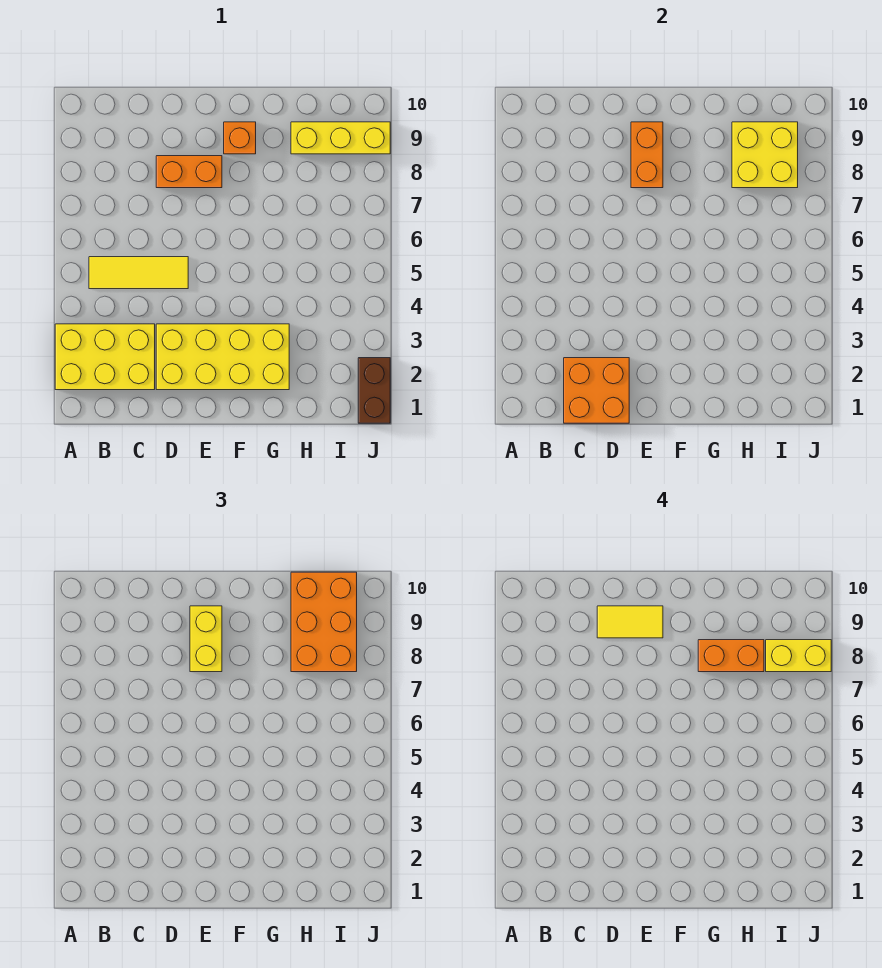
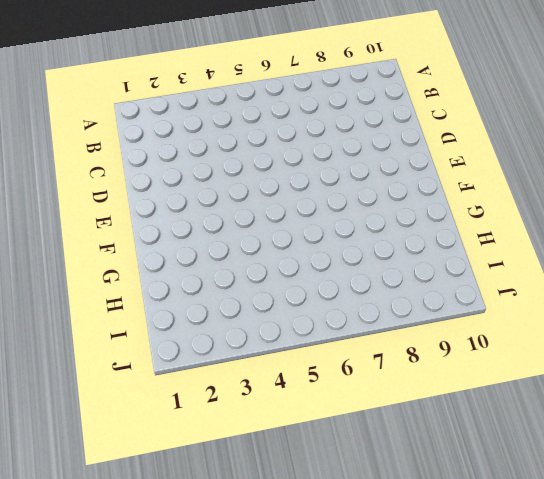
none -> yellow brick A2:C3 level 1
none -> yellow tile B5:D5 level 1
none -> yellow brick D2:G3 level 1

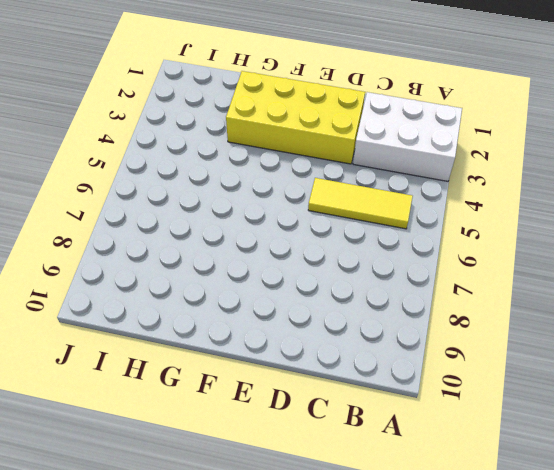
white brick A2:C3 level 1 -> yellow brick A2:C3 level 1
none -> orange brick D8:E8 level 1
none -> orange brick F9 level 1
none -> yellow brick H9:J9 level 1

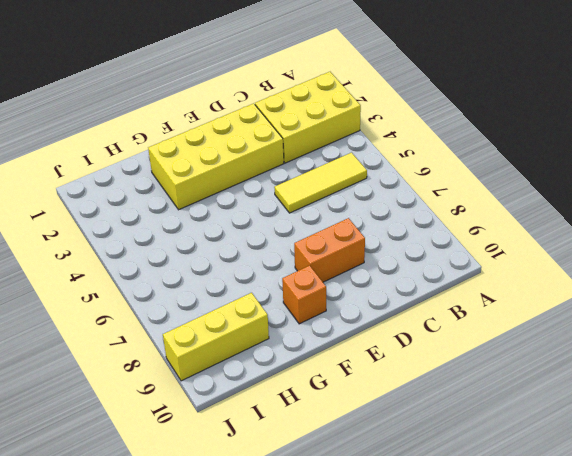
none -> brown brick J1:J2 level 1
none -> orange brick C1:D2 level 2
none -> orange brick E8:E9 level 2

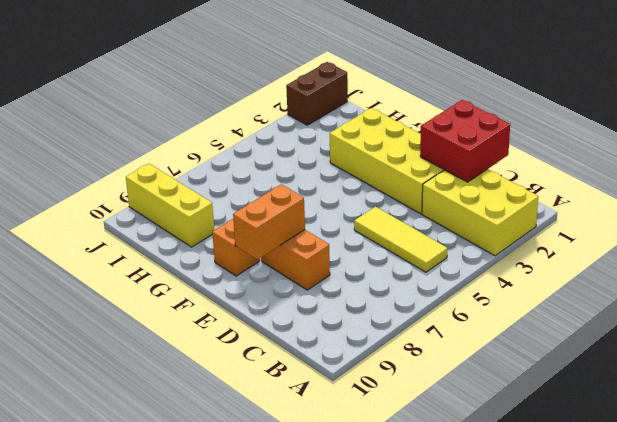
red brick C1:D2 level 2 -> orange brick C1:D2 level 2
none -> yellow brick H8:I9 level 2
none -> yellow brick E8:E9 level 3
none -> orange brick H8:I10 level 3

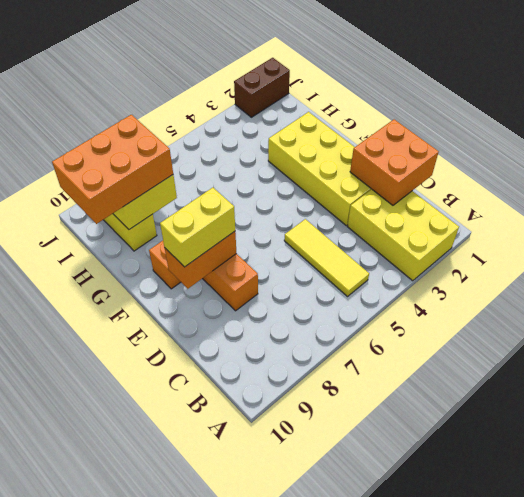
none -> yellow tile D9:E9 level 4
none -> orange brick G8:H8 level 4
none -> yellow brick I8:J8 level 4

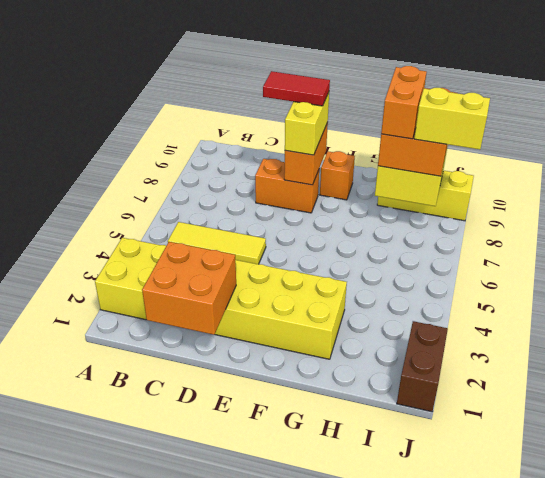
red tile D9:E9 level 4 -> yellow tile D9:E9 level 4
orange brick H8:H9 level 4 -> orange brick G8:H8 level 4

